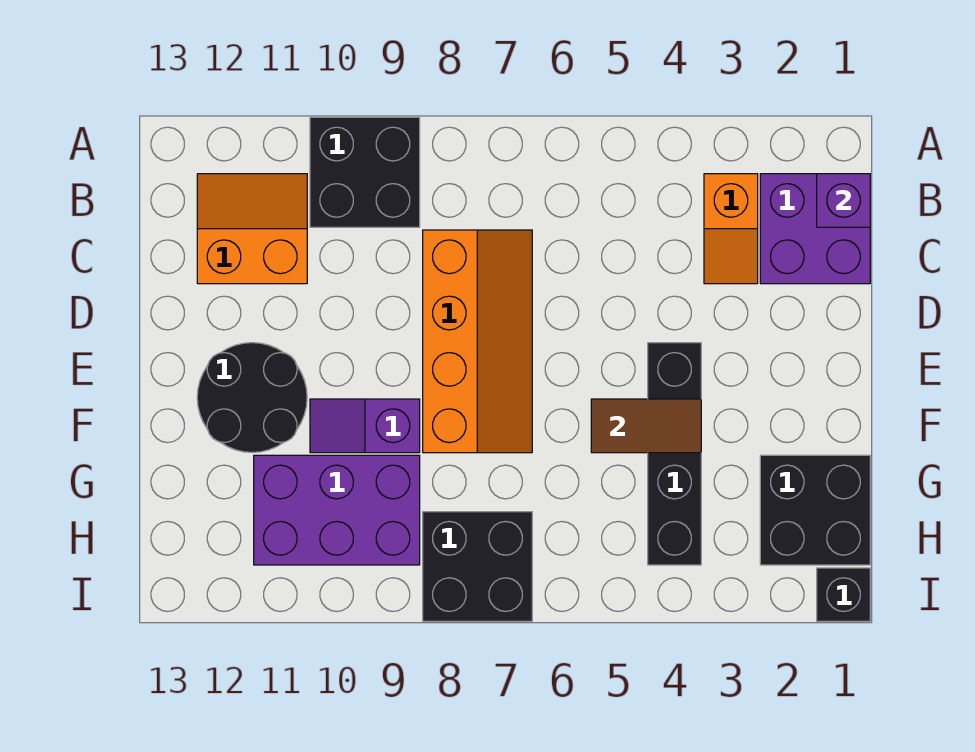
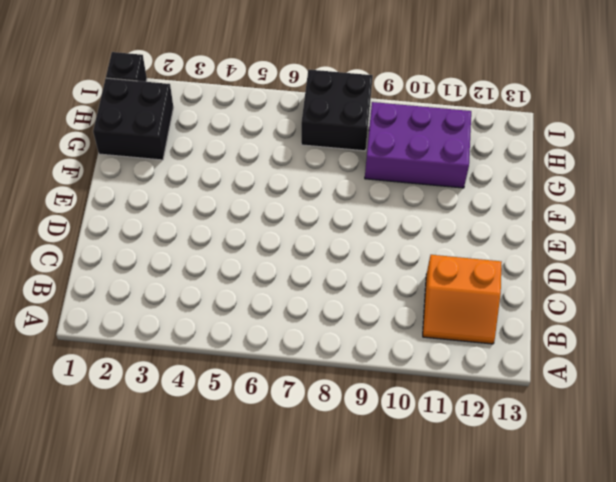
none -> black brick A9:B10 level 1
none -> purple brick B1:C2 level 1
none -> orange slope B3:C3 level 1 top B

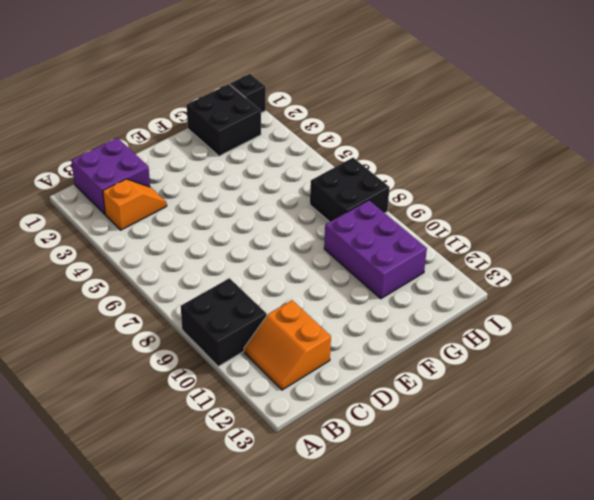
none -> orange slope C7:F8 level 1 top 8
none -> black brick E4:H4 level 1
none -> black round brick E11:F12 level 1

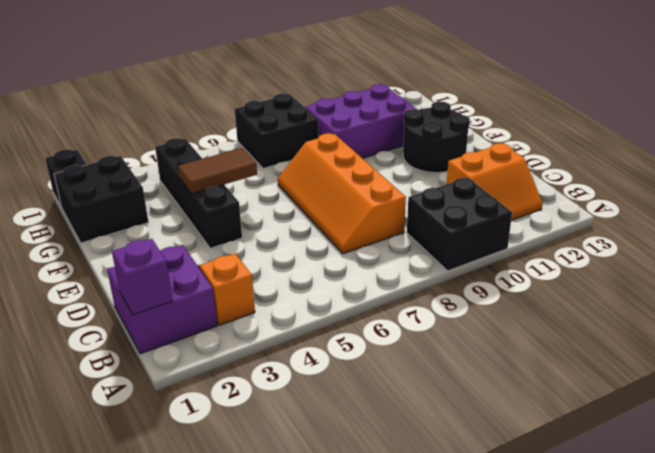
none -> purple slope F9:F10 level 1 top 9

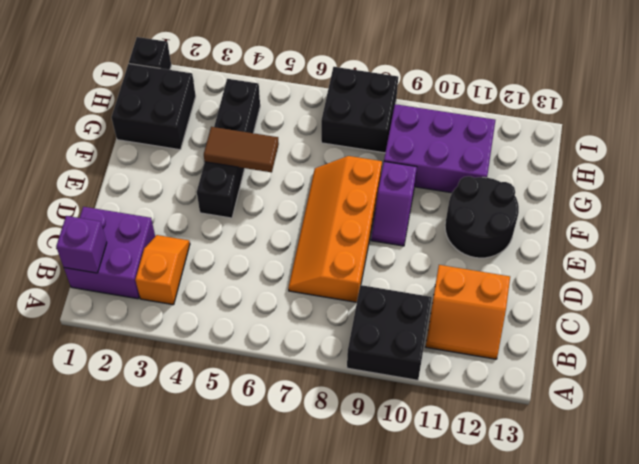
purple slope E9:F9 level 1 top F -> purple slope F9:F10 level 1 top 9

